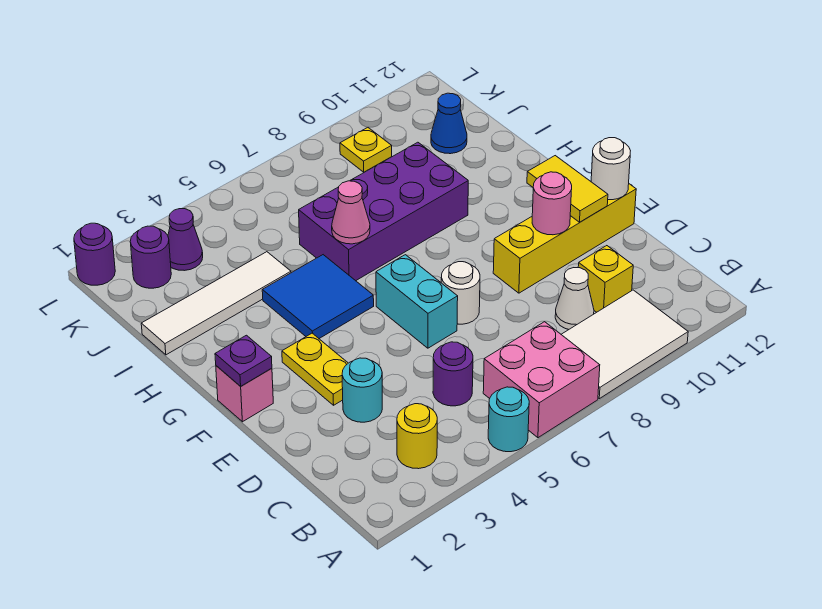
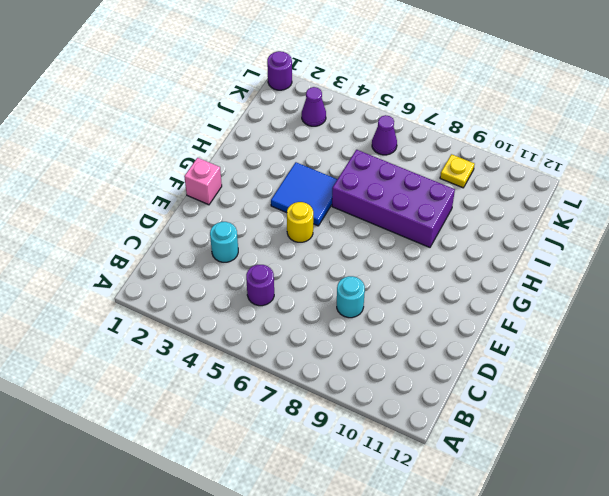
cyan round brick D8 level 1 -> cyan round brick A5 level 1
yellow round brick F5 level 1 -> yellow round brick B3 level 1
purple cone K6 level 1 -> none
none -> pink brick A6:B7 level 1
none -> white tile A8:B10 level 1
none -> white cone C9 level 1

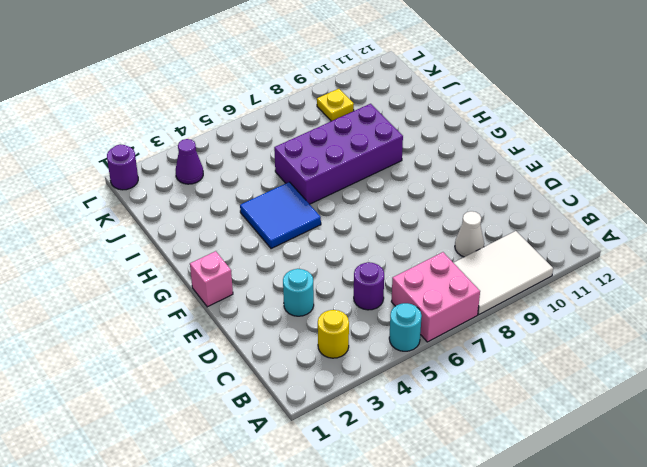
none -> yellow brick C10 level 1
none -> yellow plate E3:F3 level 1
none -> cyan brick E6:F6 level 1

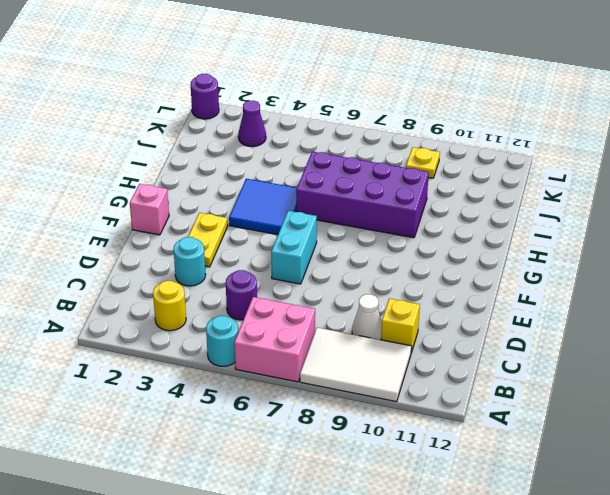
none -> white round brick E7 level 1
none -> yellow brick E9:E12 level 1
none -> white tile I1:I4 level 1

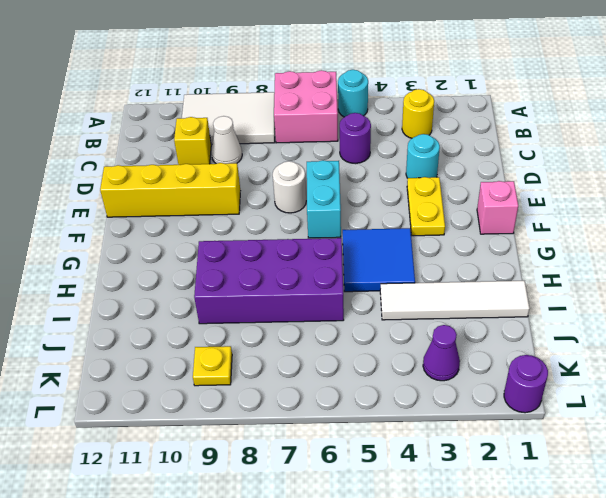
none -> blue cone J11 level 1
none -> purple round brick K2 level 1
none -> pink round brick E10 level 2

